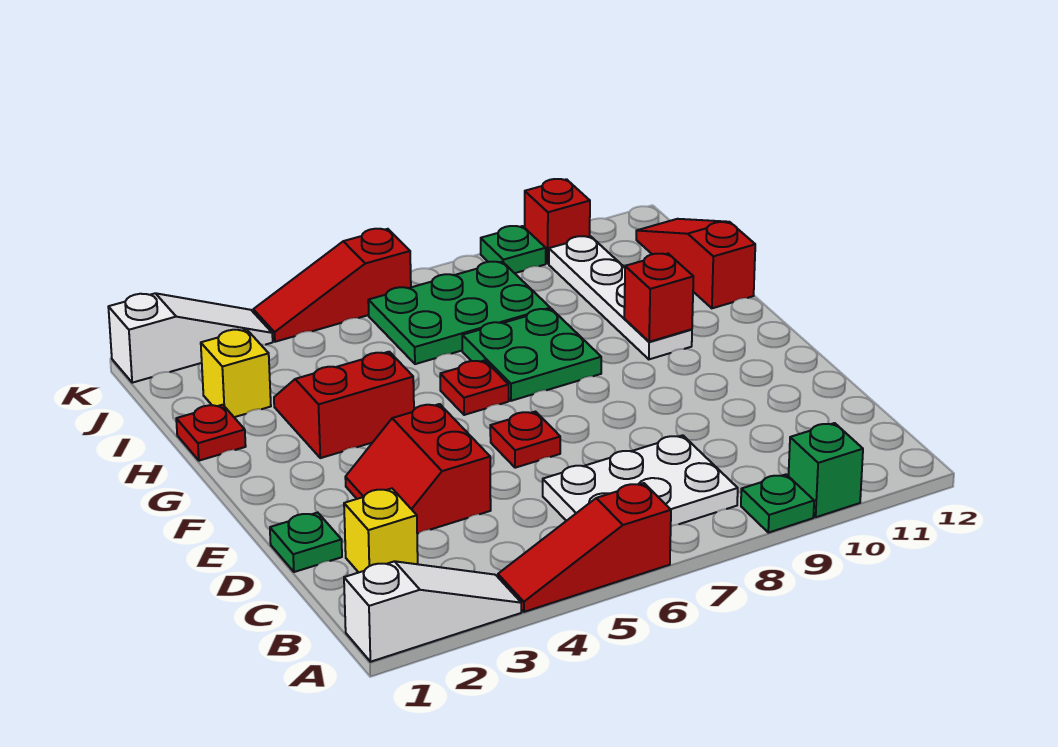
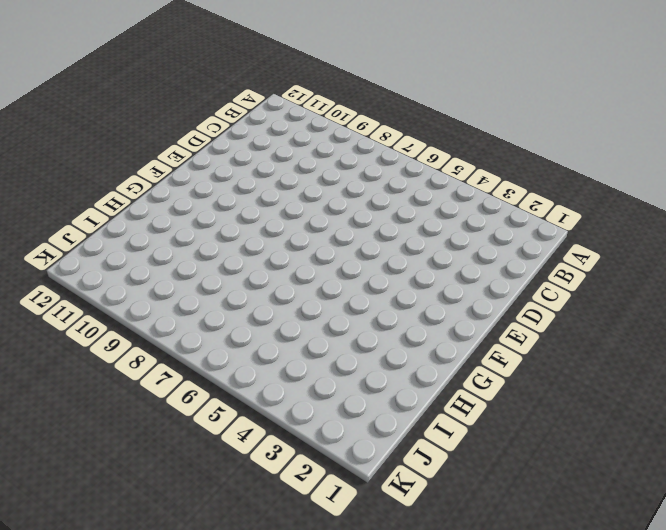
none -> white slope A1:A3 level 1 top 1
none -> red slope A4:A6 level 1 top 6
none -> green plate A9 level 1

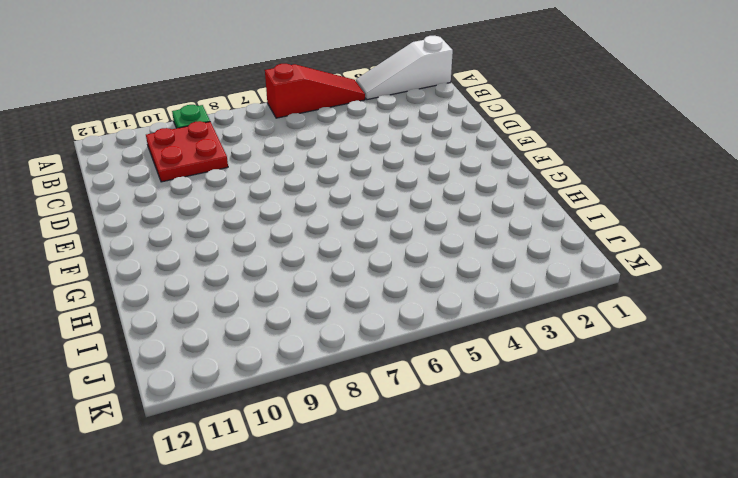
red plate B9:C10 level 1 -> none
none -> green brick A10 level 1
none -> white plate B6:C8 level 1
none -> yellow brick C2 level 1

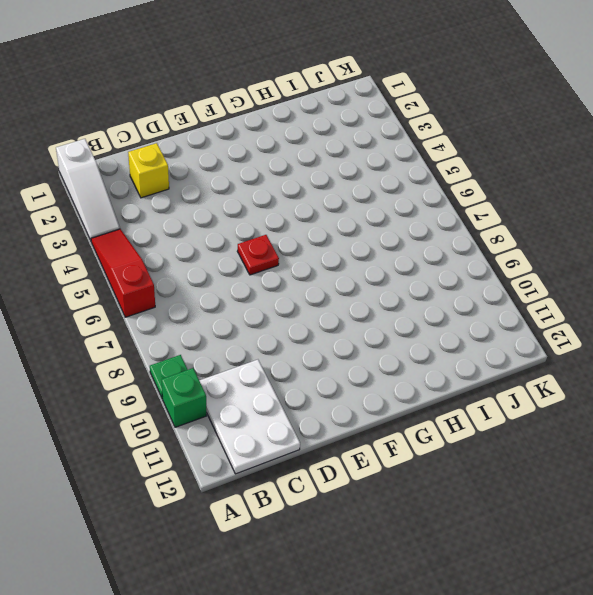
white plate B10:C12 level 1 -> white plate B6:C8 level 1
none -> green plate D1 level 1
none -> red slope D3:E4 level 1 top 4
none -> red slope G3:H4 level 1 top G

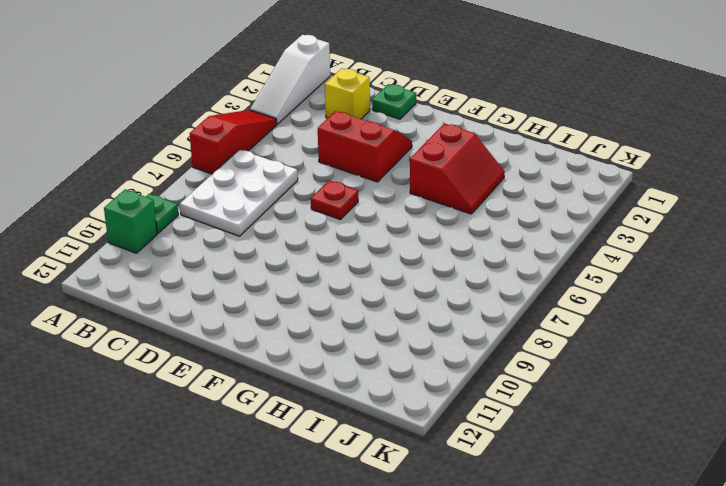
none -> red plate G6 level 1
none -> green plate G7:H8 level 1
none -> white plate G10:J10 level 1

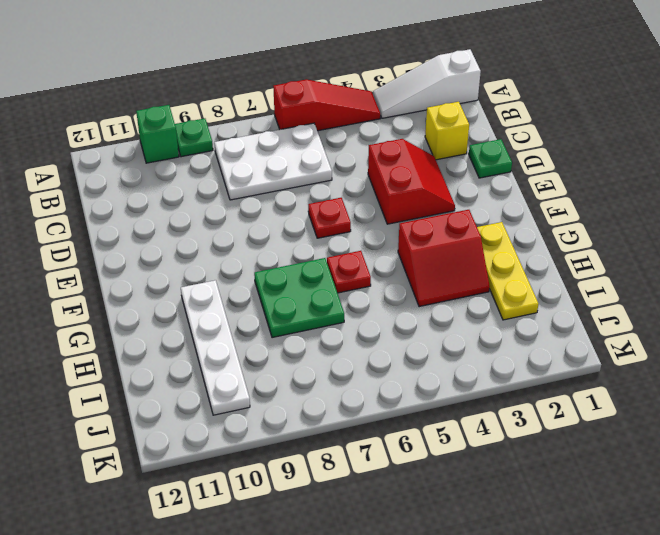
yellow plate G2:I2 level 1 -> yellow brick I2 level 1
none -> red plate H1 level 1
none -> red slope H12:J12 level 1 top H
none -> green plate I6:J8 level 1

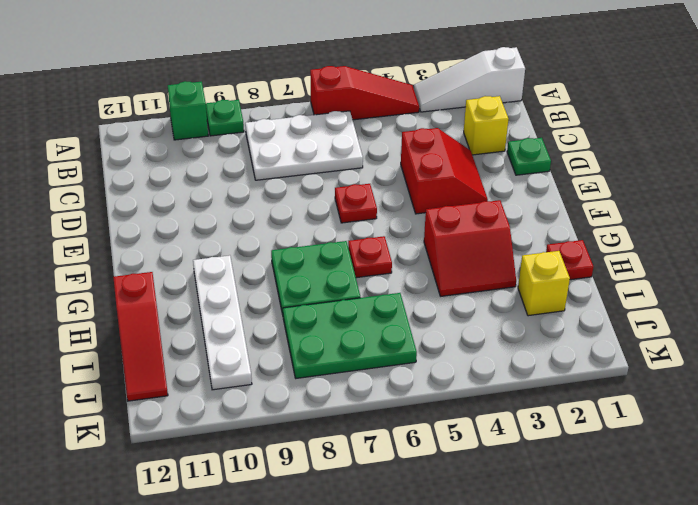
none -> white slope K1:K3 level 1 top 1
none -> red slope K4:K6 level 1 top 6
none -> green plate K9 level 1

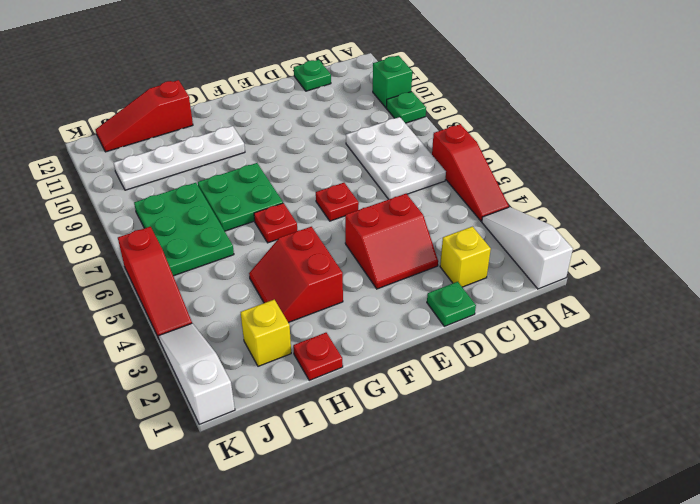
green plate C12 level 1 -> green plate K9 level 1
none -> red brick K10 level 1
none -> red brick G10 level 2

